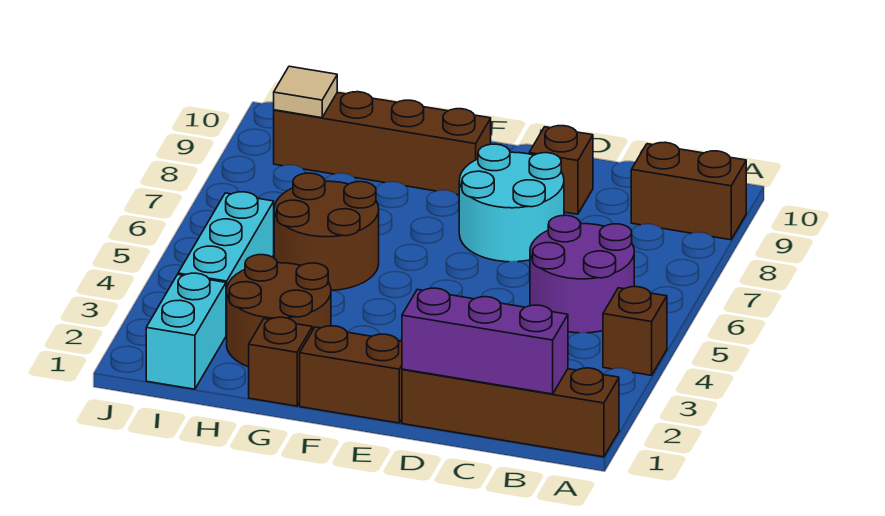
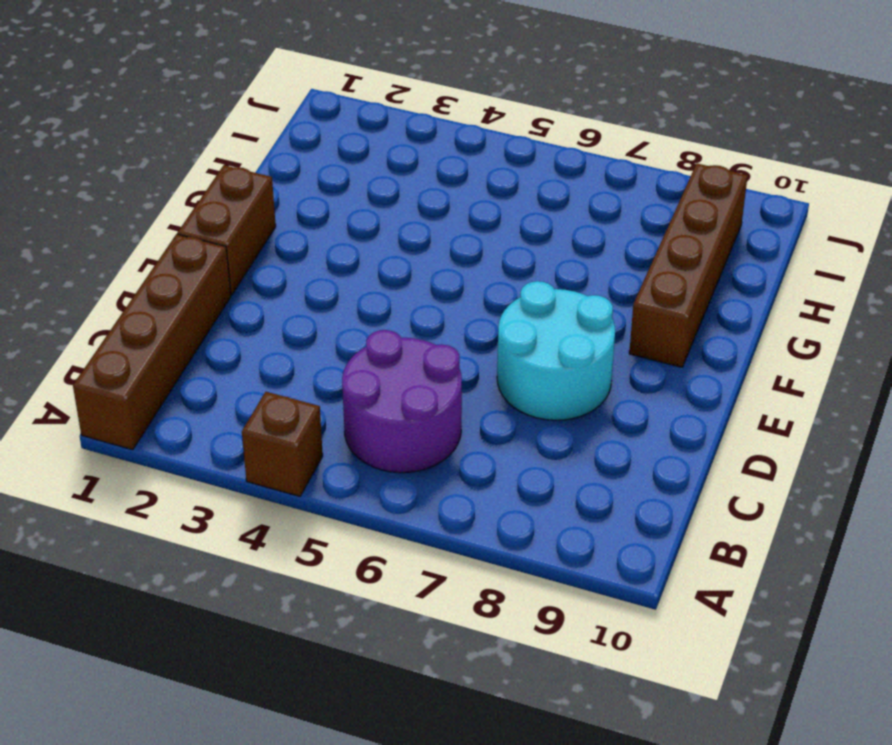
none -> brown brick A9:B9 level 1
none -> brown brick D9 level 1
none -> brown brick G1 level 1

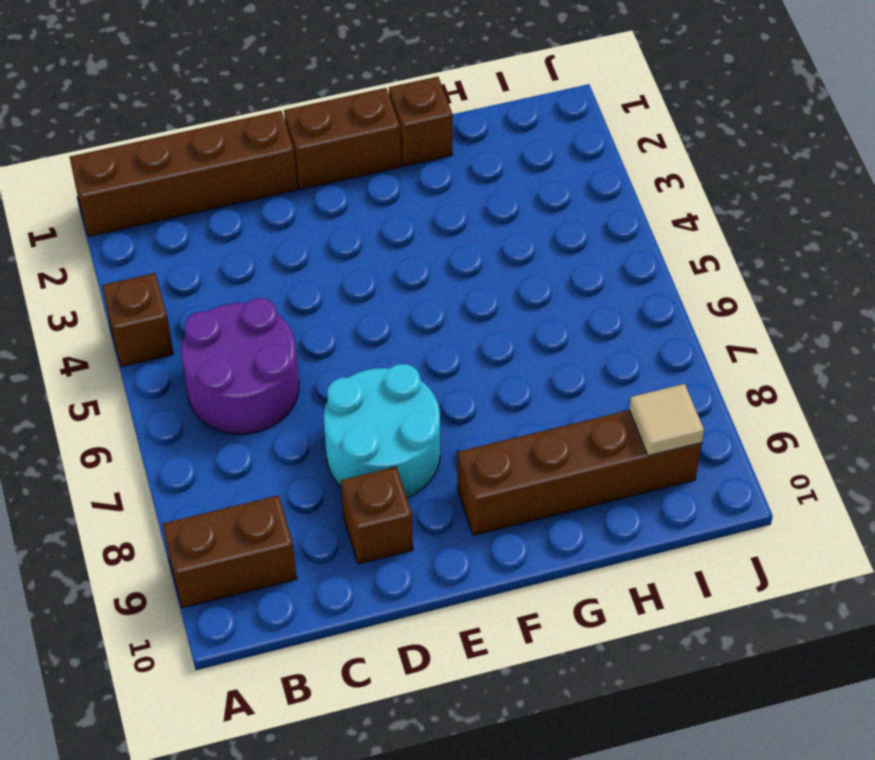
none -> brown round brick G2:H3 level 1
none -> brown round brick G5:H6 level 1
none -> cyan brick I1:I2 level 1

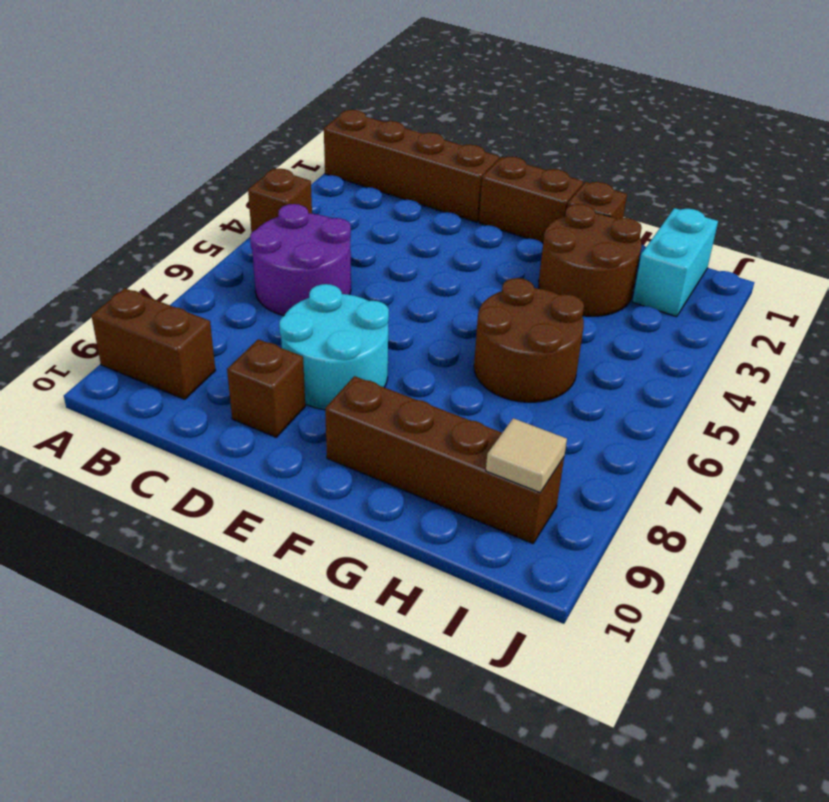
none -> cyan brick I3:I5 level 1
none -> purple brick B1:D1 level 2

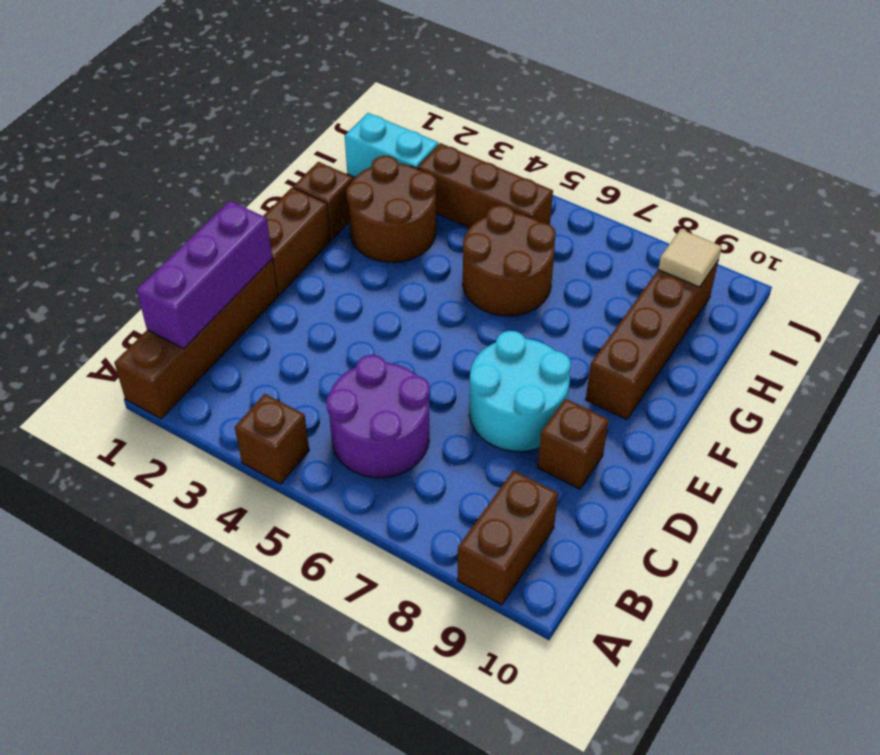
brown brick I3:I5 level 1 -> cyan brick I3:I5 level 1

